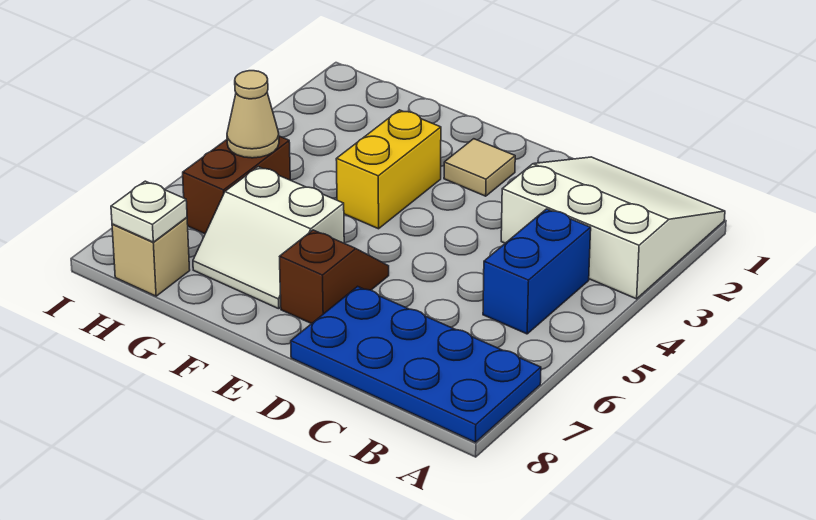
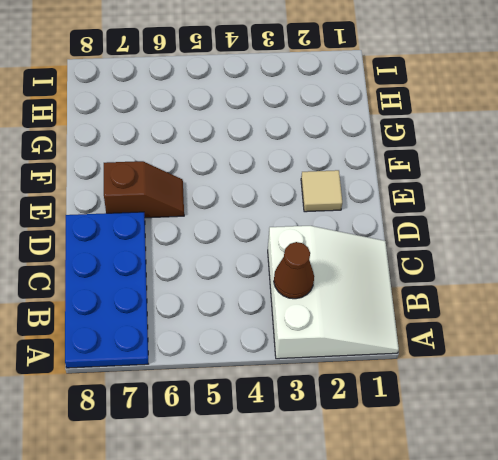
brown cone B3 level 2 -> none
none -> blue brick B4:B5 level 1
none -> yellow brick F3:F4 level 1

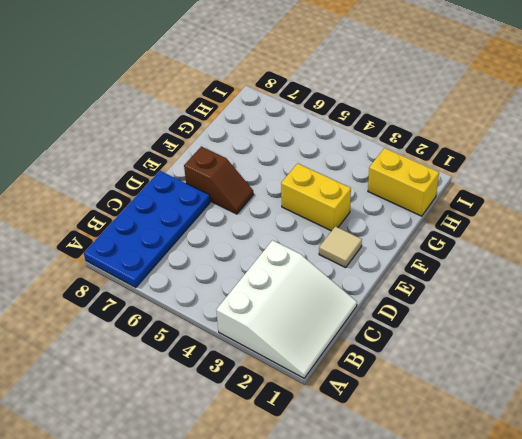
yellow brick H1:H2 level 1 -> none
none -> blue brick B4:B5 level 1
none -> white slope F6:G7 level 1 top 6

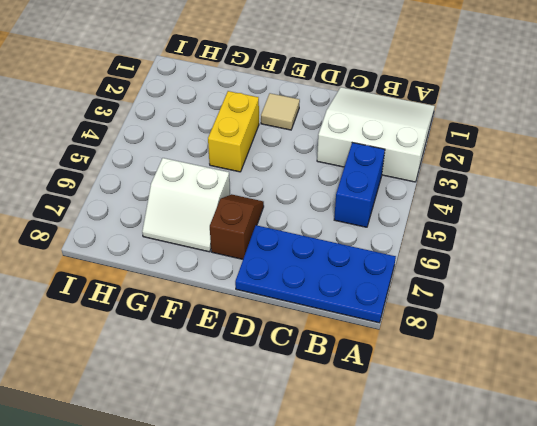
none -> brown brick H5:H6 level 1
none -> tan brick H8 level 1

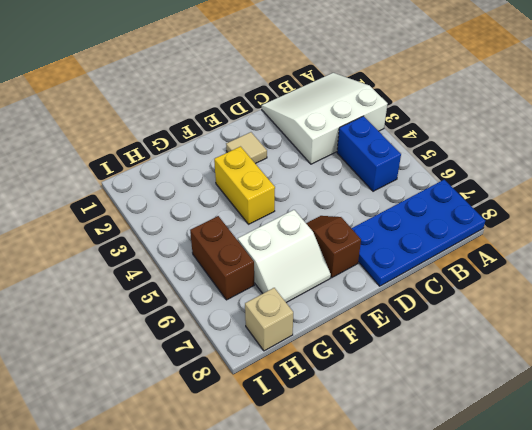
none -> tan cone H5 level 2
none -> white plate H8 level 2

